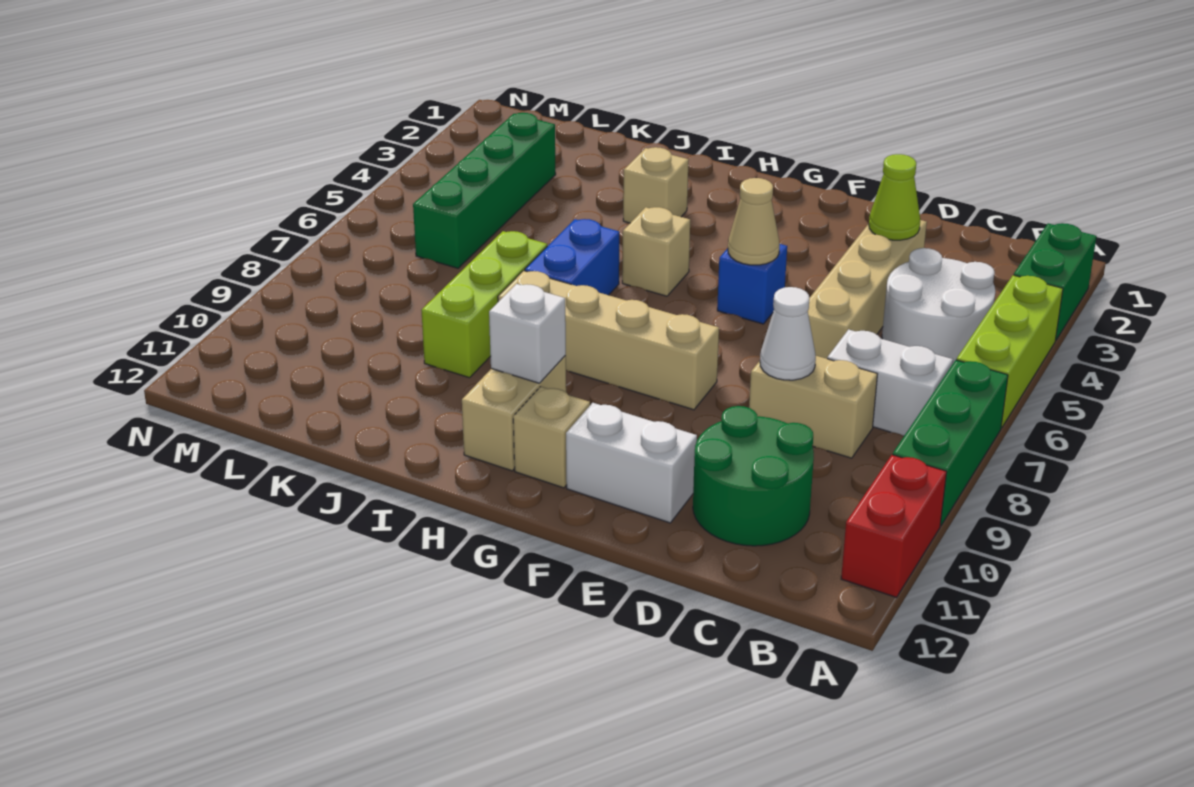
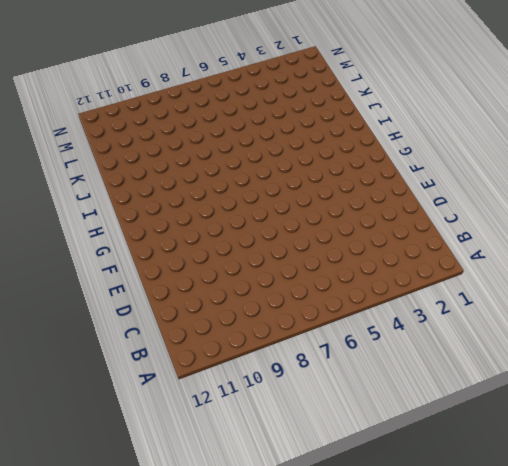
none -> green brick A2:A3 level 1
none -> lime brick A4:A6 level 1
none -> green brick A7:A9 level 1

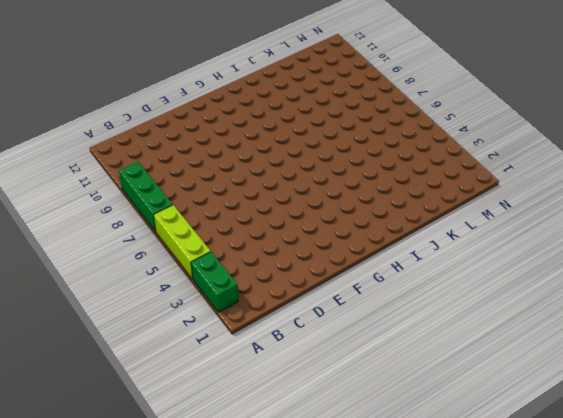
none -> red brick A10:A11 level 1
none -> white round brick B4:C5 level 1
none -> white brick B7:C7 level 1

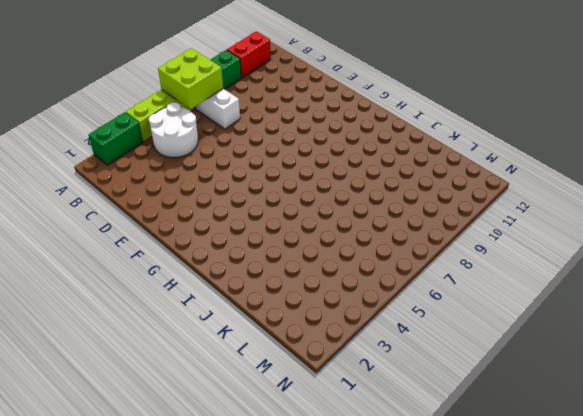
lime brick A6:B7 level 2 -> none
none -> tan brick C8:D8 level 1
none -> green round brick C10:D11 level 1
none -> tan brick D3:D6 level 1

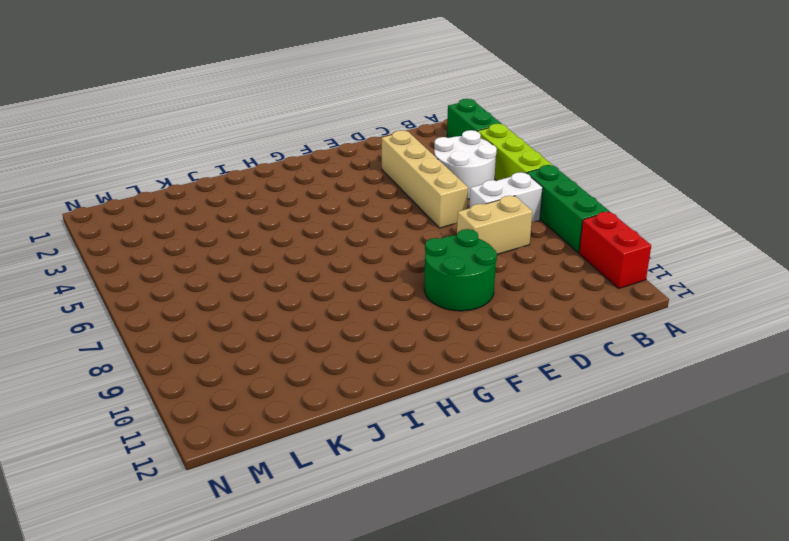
green round brick E9:F10 level 1 -> green round brick C10:D11 level 1
none -> white brick E11:F11 level 1
none -> blue brick F5 level 1
none -> tan brick F8:I8 level 1

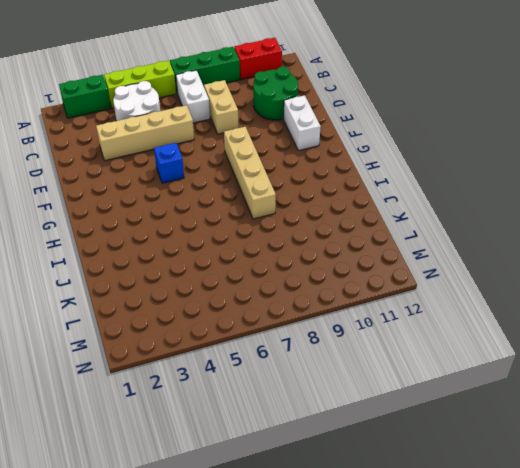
none -> tan brick G11 level 1
none -> tan brick H5 level 1
none -> tan brick H10:H11 level 1

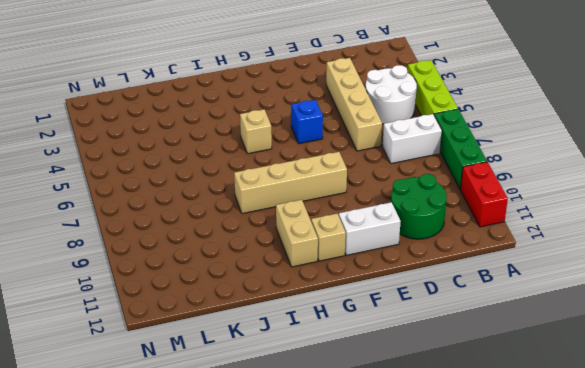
none -> green brick A2:A3 level 1
none -> tan brick C8:D8 level 1
none -> tan brick I3 level 1

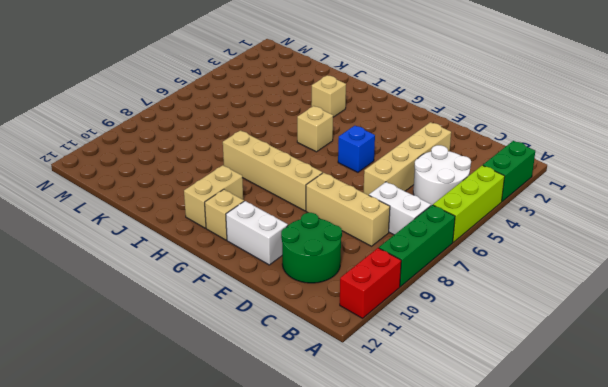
tan brick C8:E8 level 1 -> tan brick C8:D8 level 1
none -> blue brick I6:I7 level 1
none -> lime brick J7:J9 level 1
none -> green brick L3:L6 level 1

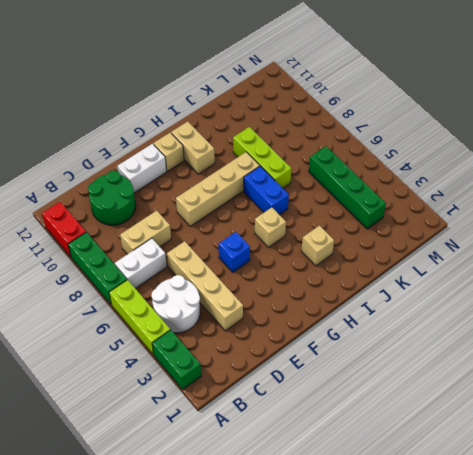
none -> lime cone D3 level 2
none -> white cone D8 level 2
none -> tan cone F5 level 2

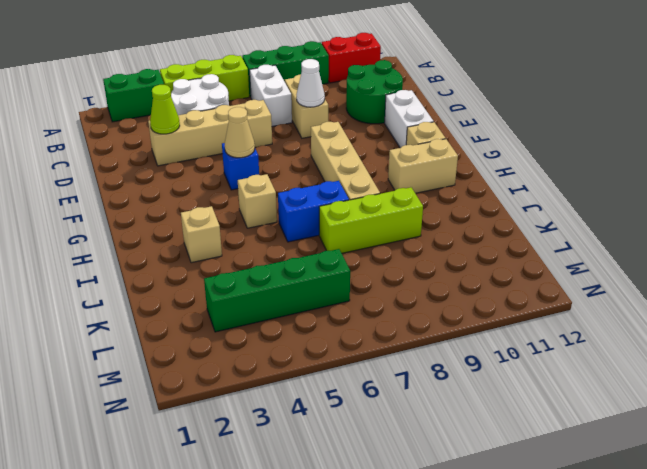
none -> white brick H10 level 2

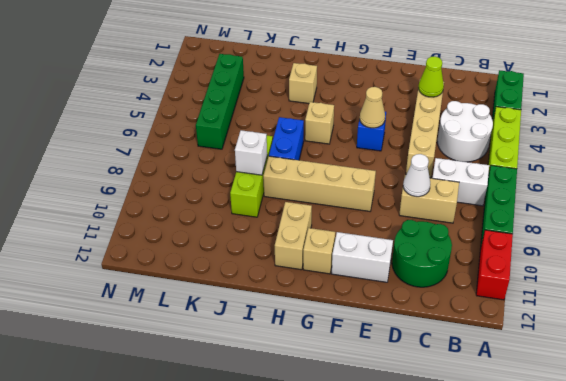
white brick J8 level 2 -> white brick H10 level 2

